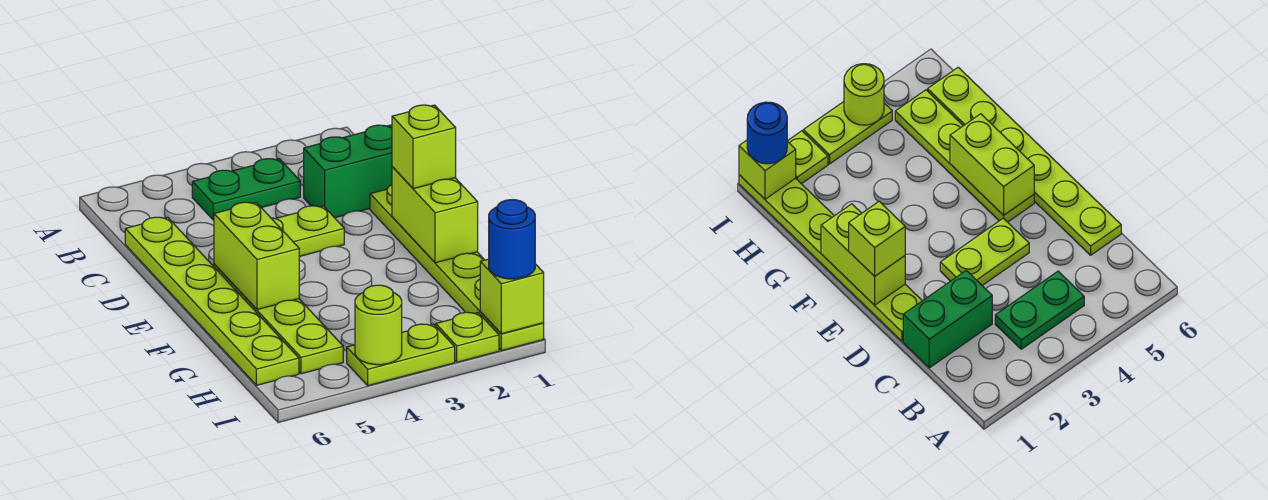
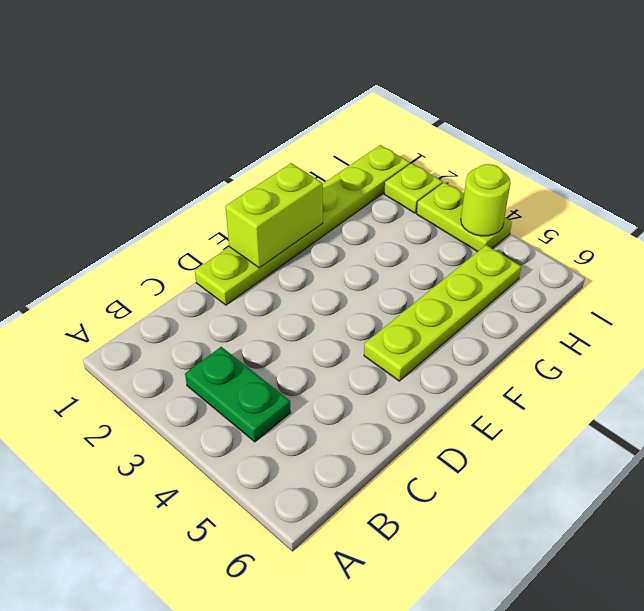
none -> green brick C1:C2 level 1
none -> lime plate C6:H6 level 1
none -> lime plate D3:D4 level 1

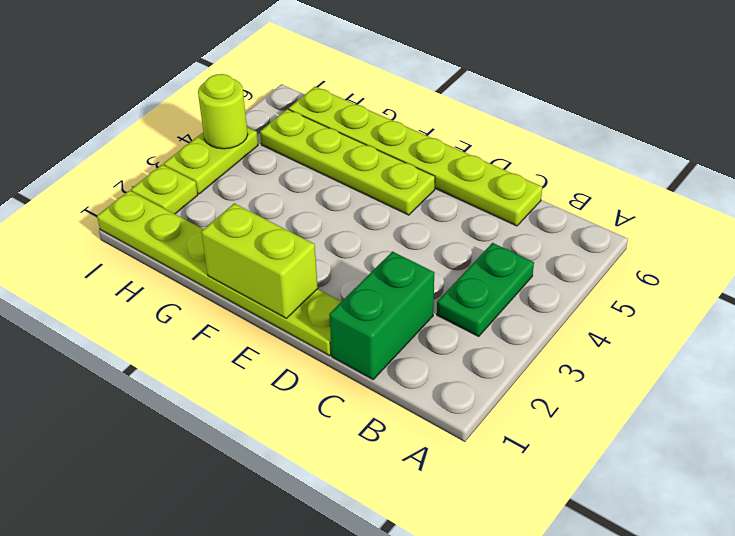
none -> lime plate D3:D4 level 1
none -> lime brick E5:F5 level 2
none -> lime brick I1 level 2

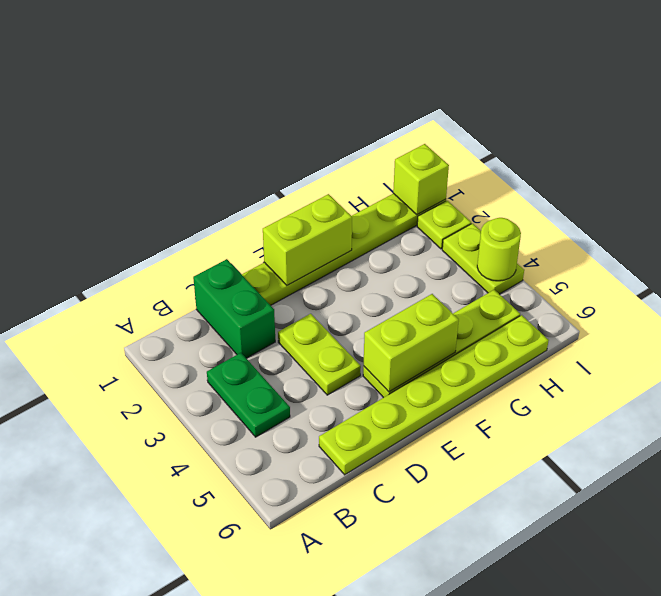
none -> lime brick E1 level 3
none -> blue round brick I1 level 3

